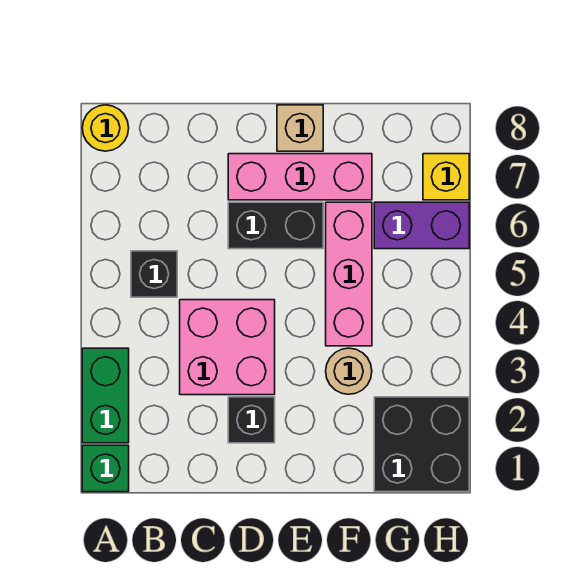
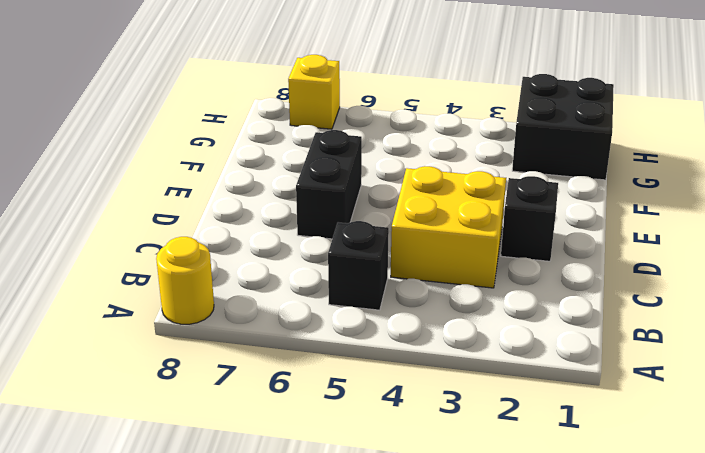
yellow brick C3:D4 level 1 -> pink brick C3:D4 level 1
none -> green brick A1 level 1
none -> green brick A2:A3 level 1
none -> pink brick D7:F7 level 1

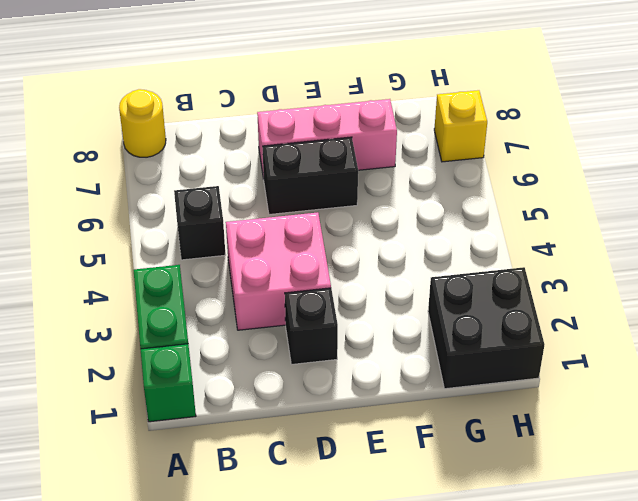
none -> tan brick E8 level 1
none -> tan round brick F3 level 1
none -> pink brick F4:F6 level 1

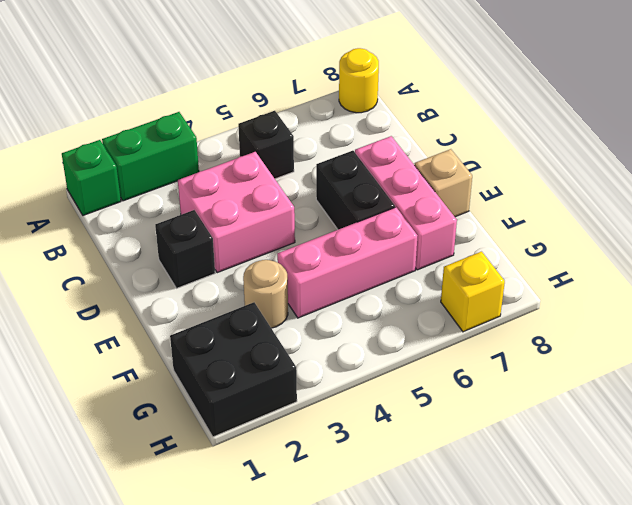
none -> purple brick G6:H6 level 1

